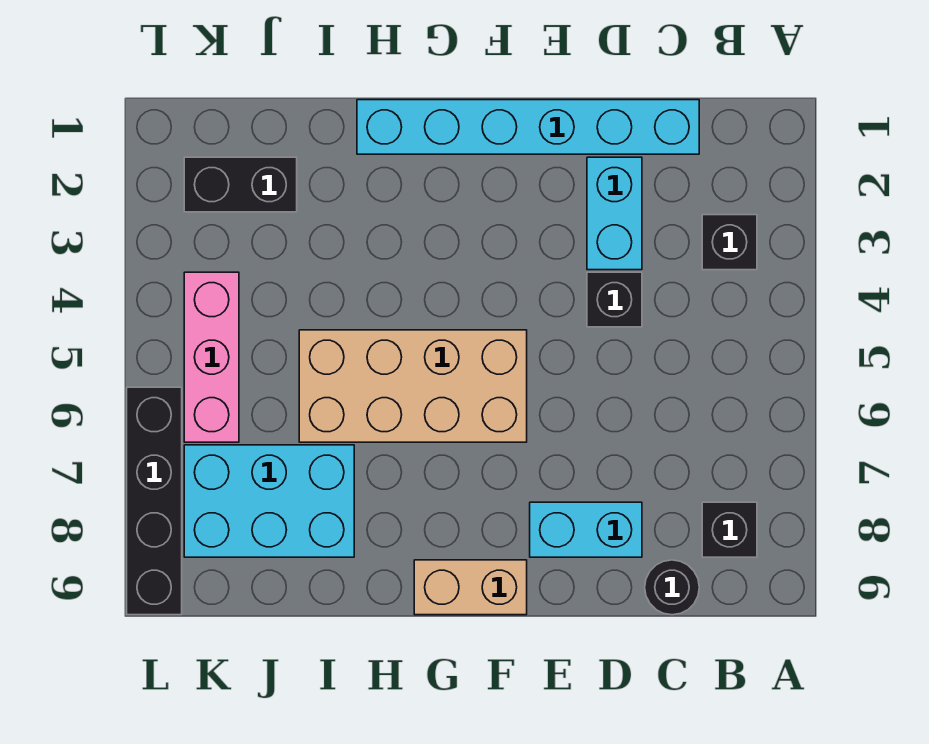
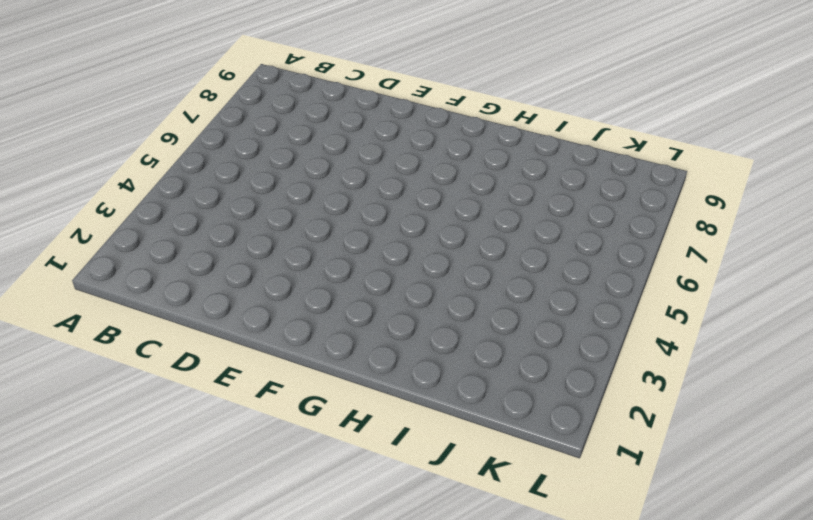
none -> black brick B3 level 1
none -> black brick B8 level 1
none -> cyan brick C1:H1 level 1

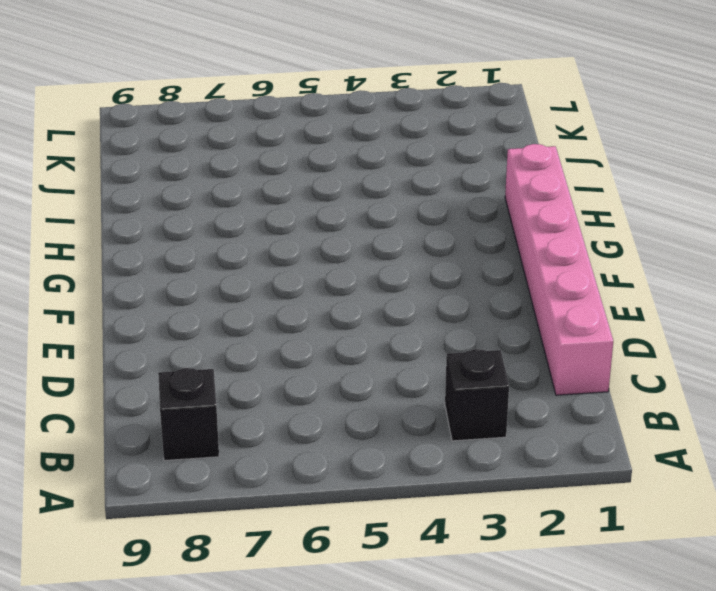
pink brick C1:H1 level 1 -> cyan brick C1:H1 level 1
none -> black round brick C9 level 1
none -> cyan brick D2:D3 level 1
none -> black brick D4 level 1

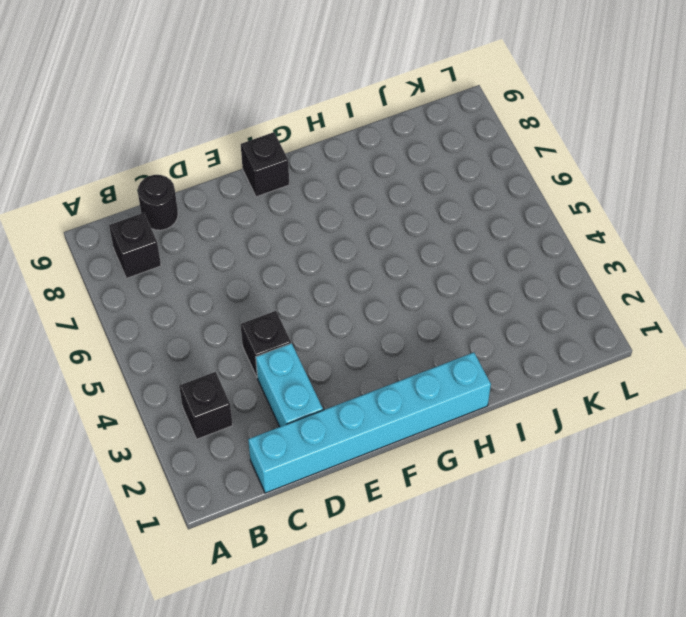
black brick F9 level 1 -> tan brick F9:G9 level 1
none -> cyan brick D8:E8 level 1
none -> tan brick F5:I6 level 1
none -> cyan brick I7:K8 level 1

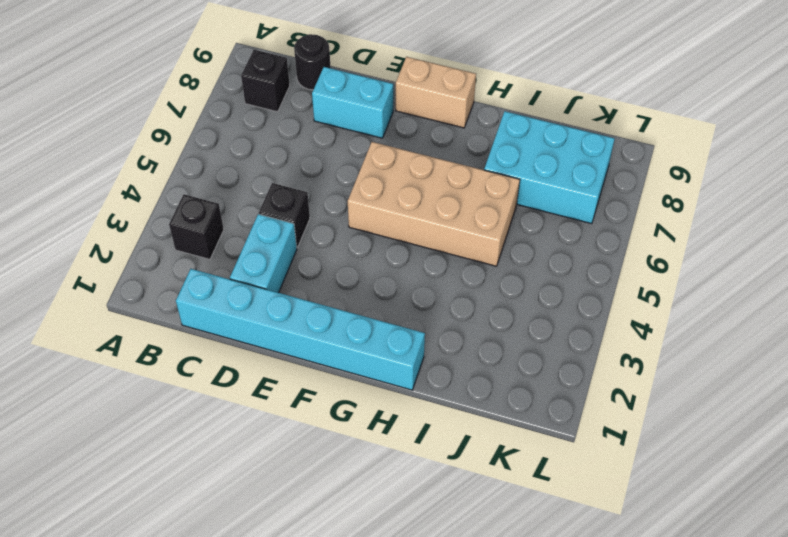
none -> black brick J2:K2 level 1
none -> pink brick K4:K6 level 1
none -> black brick L6:L9 level 1

